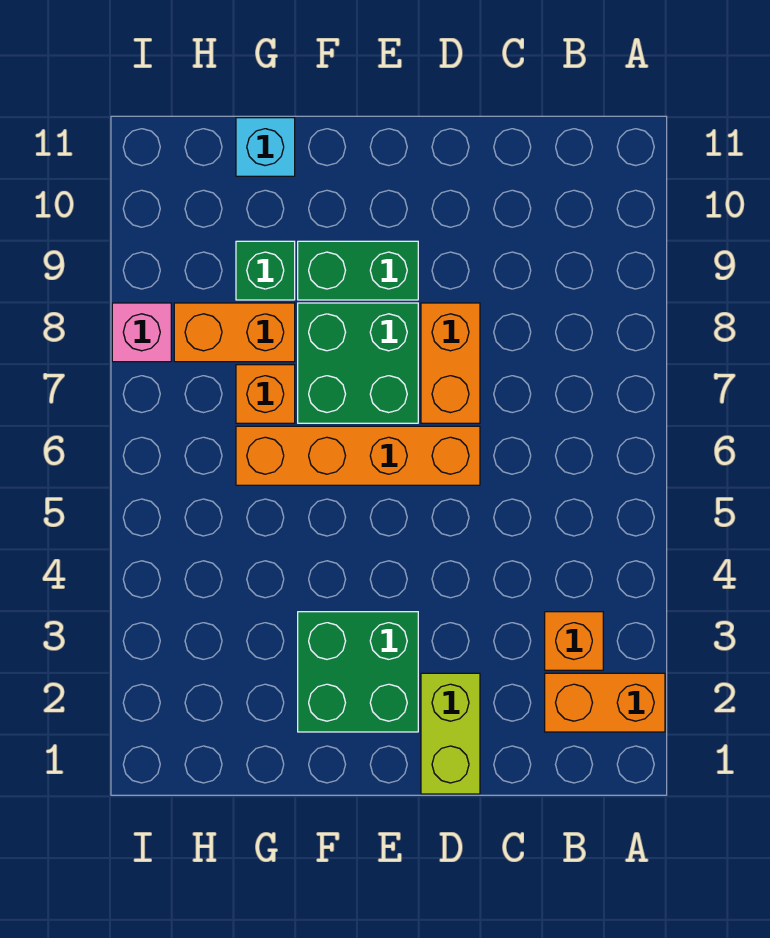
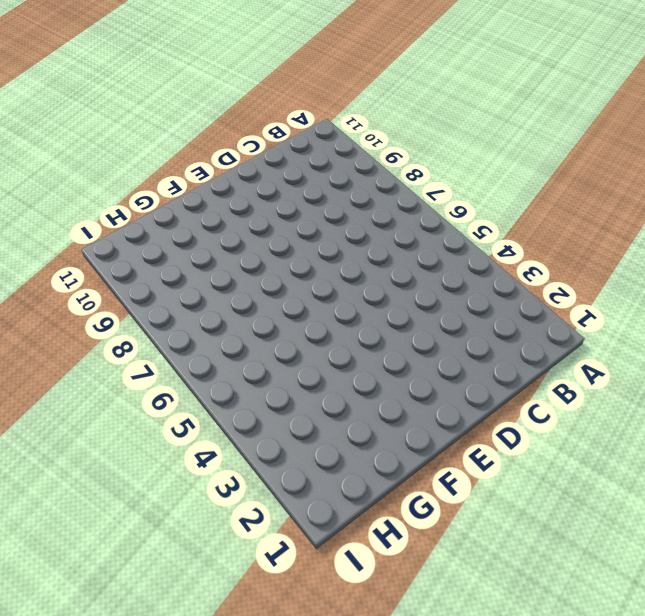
none -> orange brick A2:B2 level 1
none -> orange brick B3 level 1
none -> lime brick D1:D2 level 1

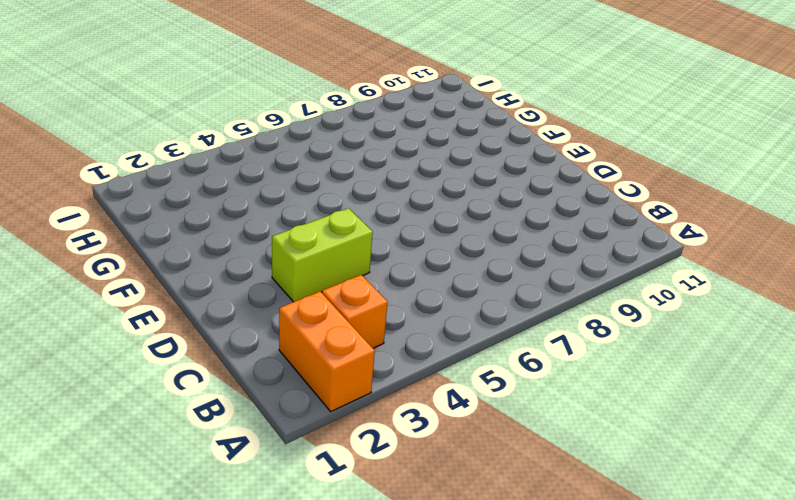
lime brick D3:D4 level 1 -> lime brick D1:D2 level 1
none -> orange brick D6:G6 level 1
none -> orange brick D7:D8 level 1
none -> green brick E2:F3 level 1

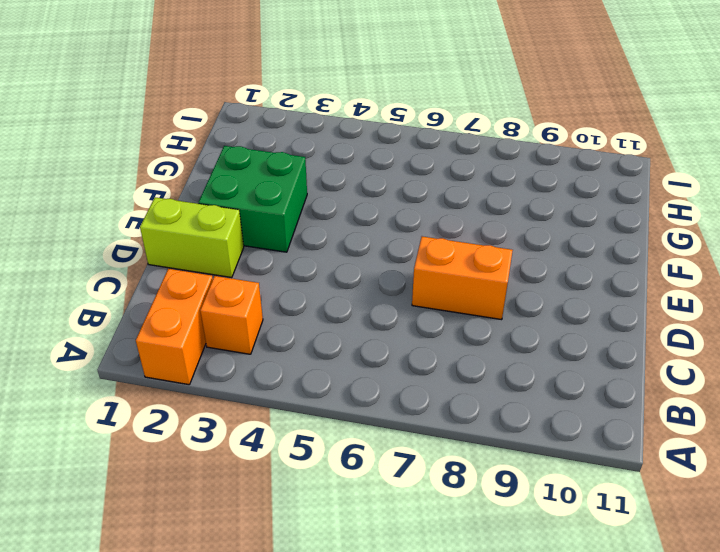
none -> orange brick D6:G6 level 1
none -> green brick E7:F8 level 1
none -> green brick E9:F9 level 1

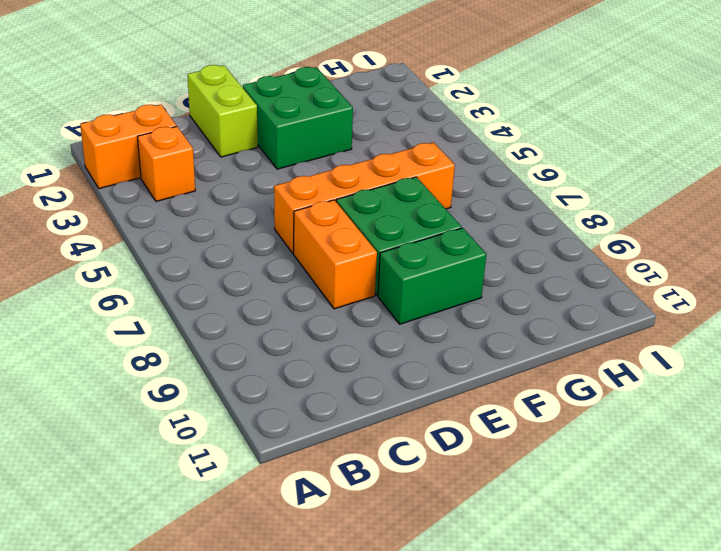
none -> orange brick G7 level 1
none -> orange brick G8:H8 level 1
none -> green brick G9 level 1

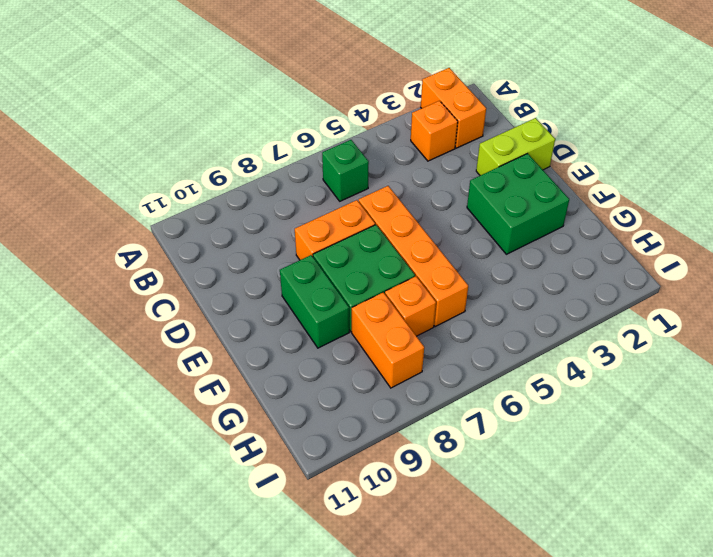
green brick B6 level 1 -> green brick G9 level 1
none -> cyan brick G11 level 1
none -> pink brick I8 level 1

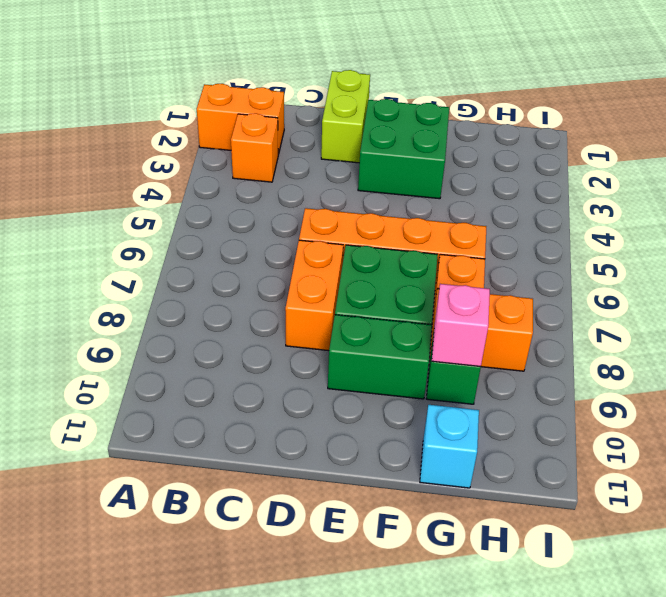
pink brick G9 level 2 -> pink brick I8 level 1

